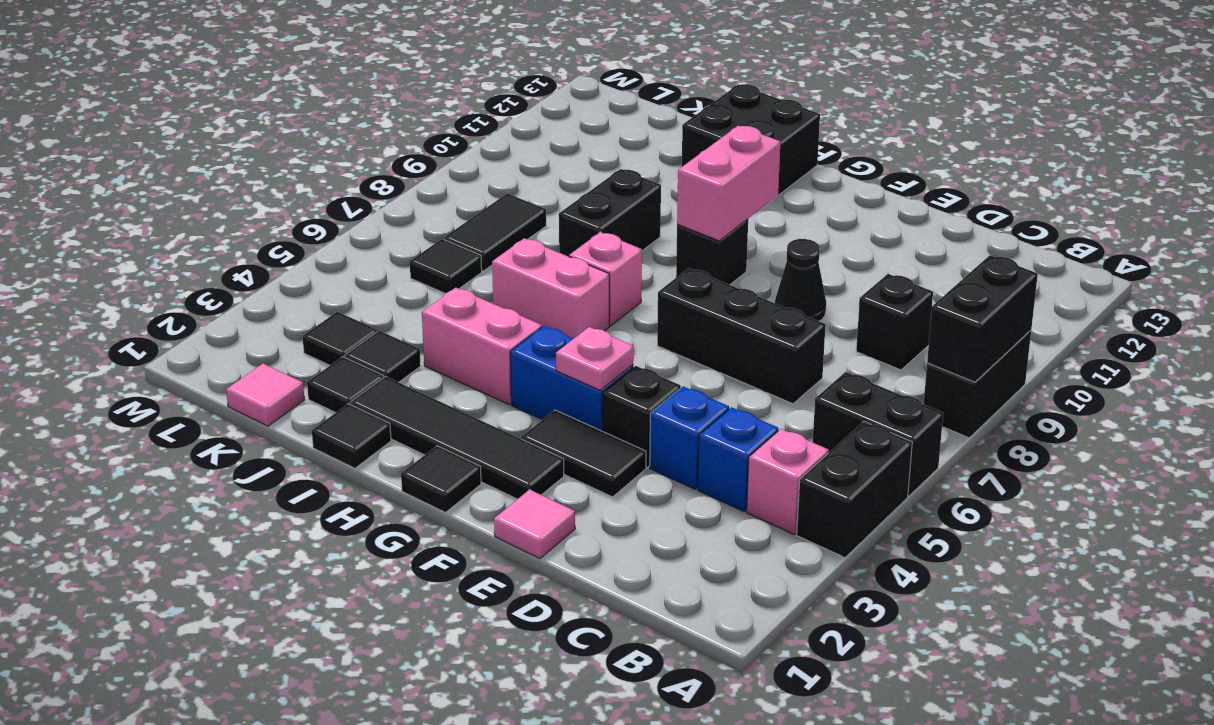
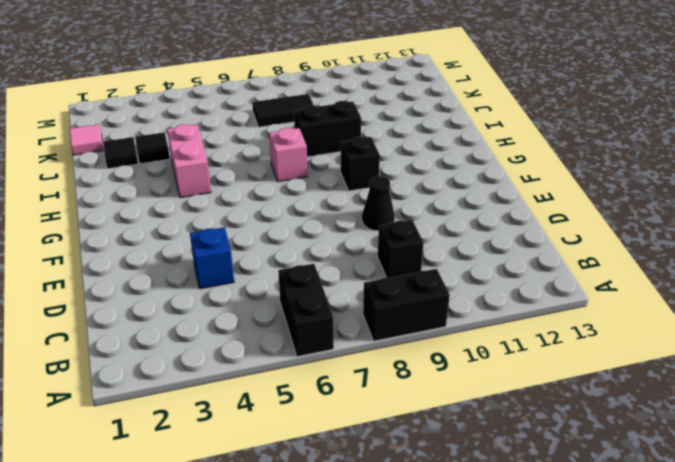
none -> black brick A4:A5 level 1
none -> pink brick B4 level 1
none -> blue brick C4 level 1
none -> black brick D7:F7 level 1

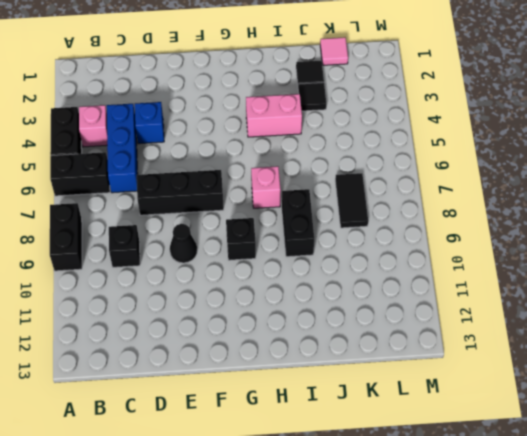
blue brick C4:C6 level 1 -> blue brick C4 level 1
none -> pink tile E1 level 1
none -> black tile E3:F3 level 1
none -> black brick E4 level 1
none -> black tile F2:I2 level 1

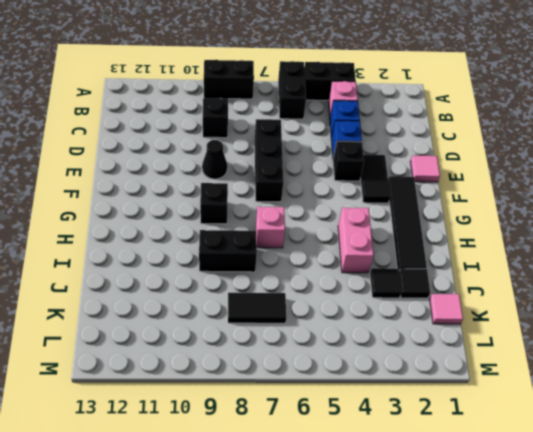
none -> blue brick F4:G4 level 1
none -> black tile G1 level 1
none -> pink brick H6:I6 level 1
none -> black brick H12:I13 level 1

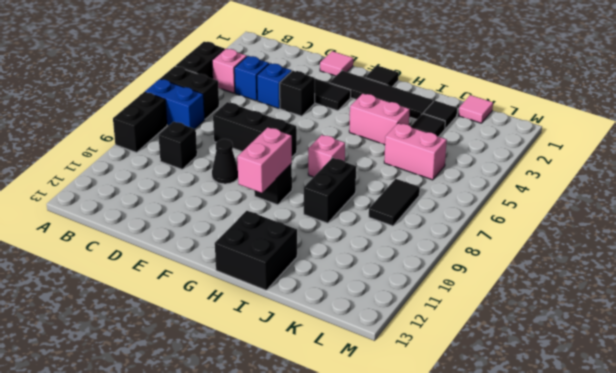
blue brick A7:B7 level 1 -> blue brick F4:G4 level 1
pink brick J5:K5 level 1 -> pink brick H6:I6 level 1
none -> black tile I1 level 1
none -> black tile K3 level 1
none -> black tile K6 level 1
none -> black brick A8:A9 level 2

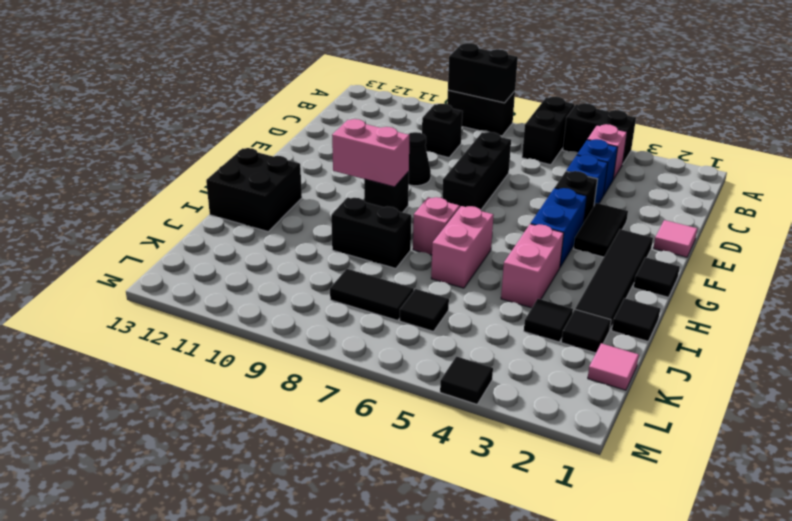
black tile M4 level 1 -> black tile K3 level 1
none -> pink plate F4 level 2

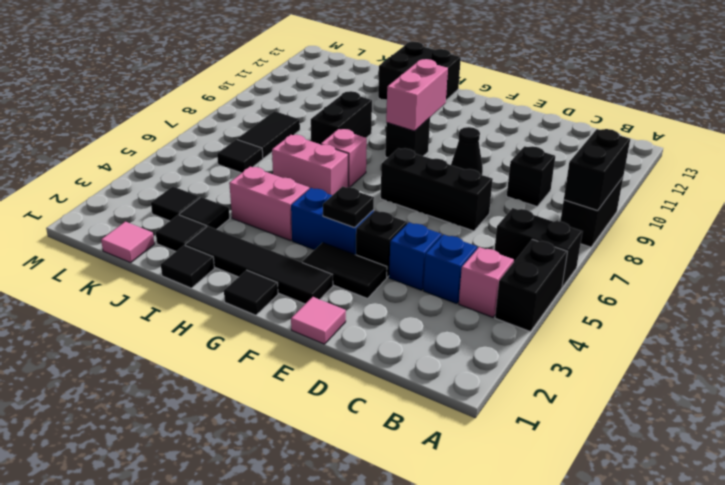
black plate F4 level 2 -> pink plate F4 level 2

